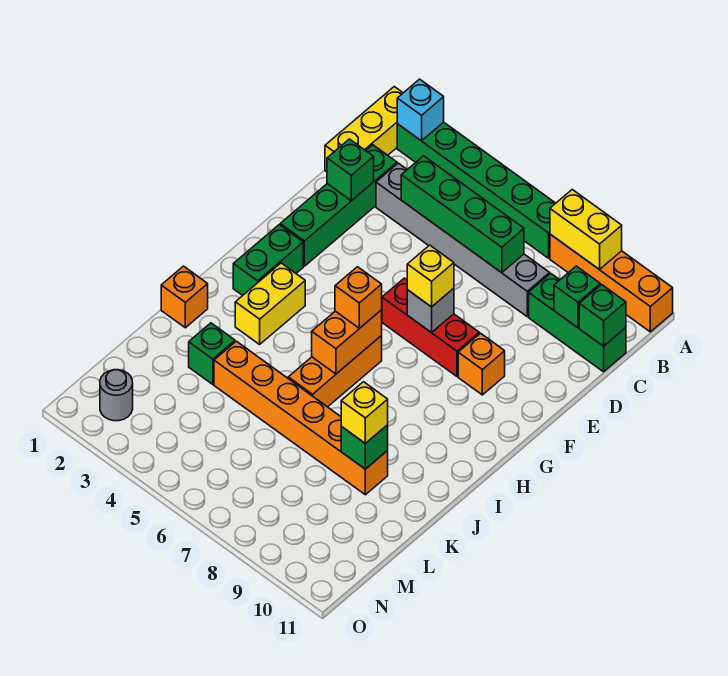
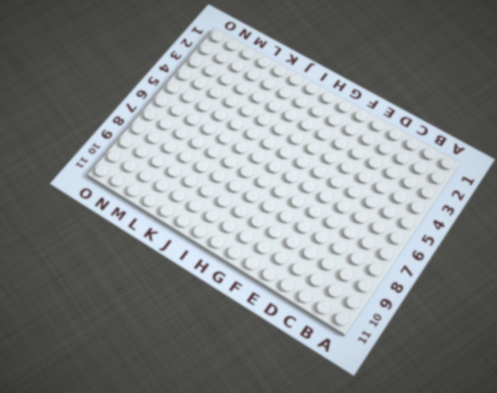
none -> yellow brick A1:C1 level 1
none -> green brick A2:A7 level 1
none -> orange brick A8:A11 level 1

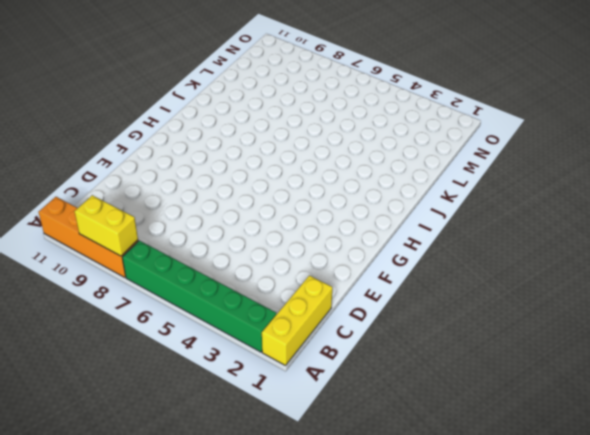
none -> green brick C2:F2 level 1
none -> grey brick C3:C8 level 1
none -> green brick C9:C11 level 1

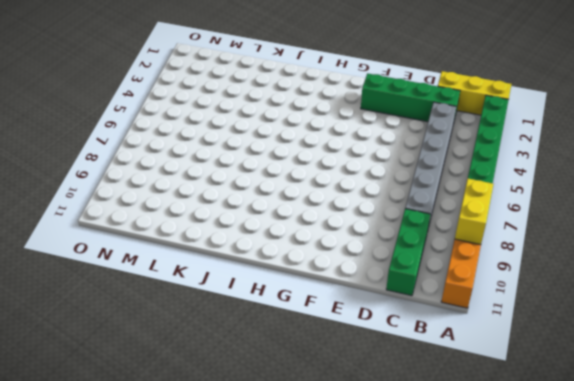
none -> red brick F6:F8 level 1
none -> orange brick F9 level 1
none -> green brick G2:H2 level 1

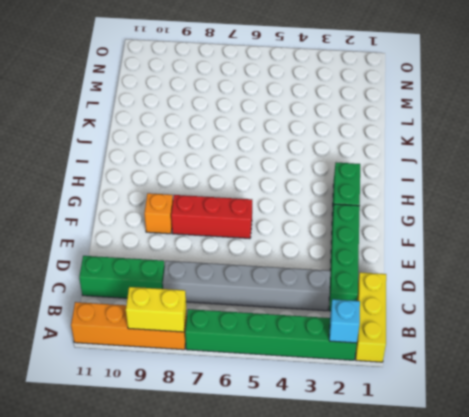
none -> yellow brick H3:I3 level 1
none -> orange brick H6:J6 level 1
none -> orange brick J1 level 1

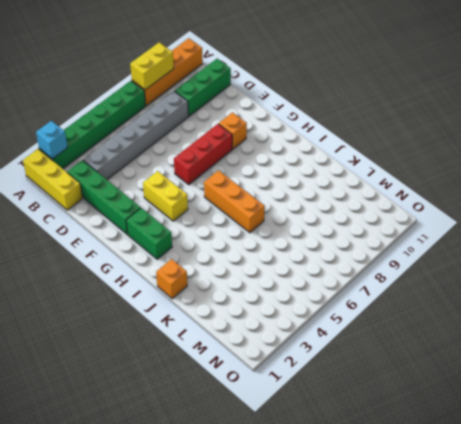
yellow brick F4:G4 level 1 -> yellow brick H3:I3 level 1
none -> green brick K3 level 1
none -> orange brick K4:K9 level 1
none -> grey round brick N2 level 1

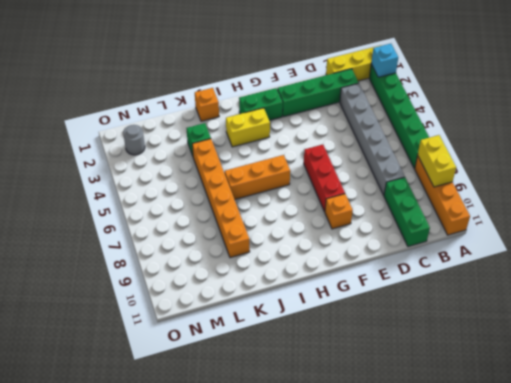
none -> green brick C4:C7 level 2
none -> green brick C10 level 2
none -> green brick C11 level 2

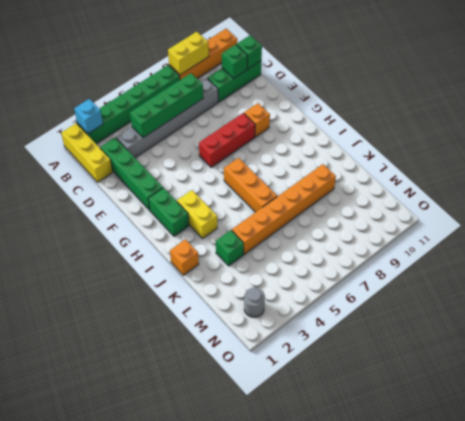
none -> green brick D2 level 2
none -> grey brick F7 level 2
none -> orange brick H6:I6 level 2

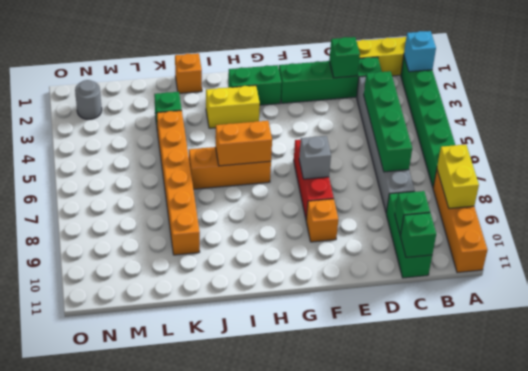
none -> green brick K9 level 2
none -> yellow brick F7 level 3
none -> orange brick H6 level 3

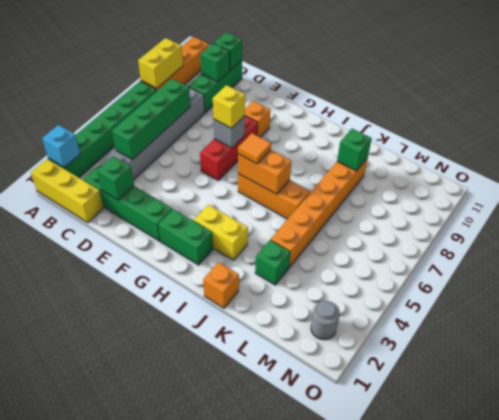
orange tile H6 level 3 -> orange brick H6 level 3
none -> yellow brick K9 level 3

